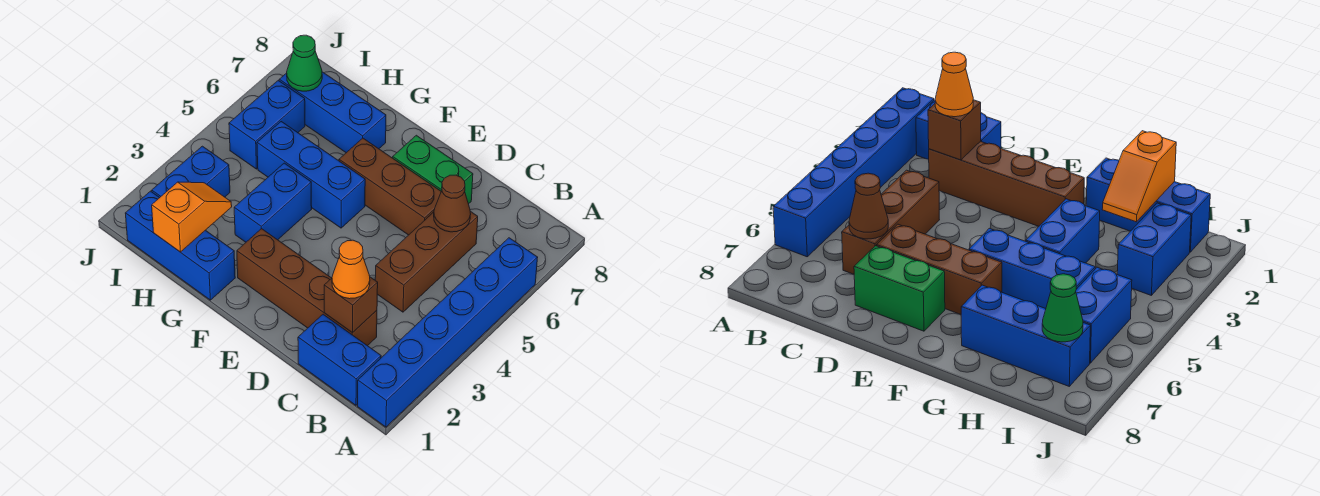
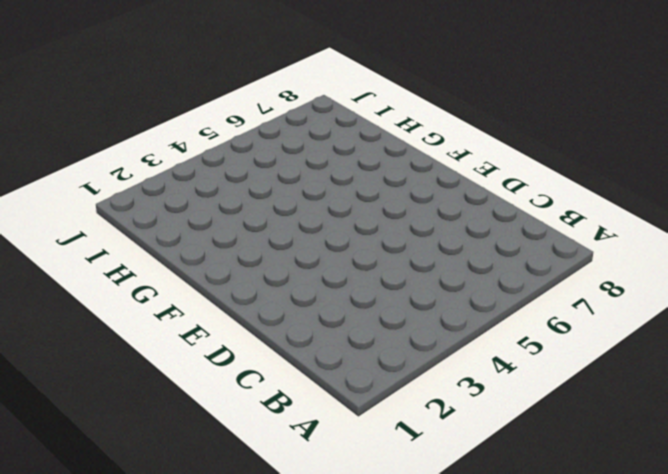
none -> blue brick A1:A6 level 1
none -> blue brick B1:C1 level 1
none -> brown brick C2:F2 level 1

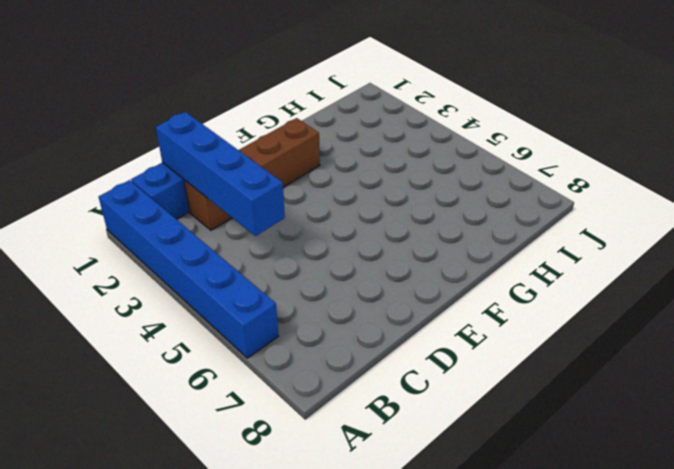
blue brick C1:C4 level 2 -> brown brick C2 level 2
none -> brown brick C4:C6 level 1
none -> brown brick D6:F6 level 1
none -> green brick D7:E7 level 1

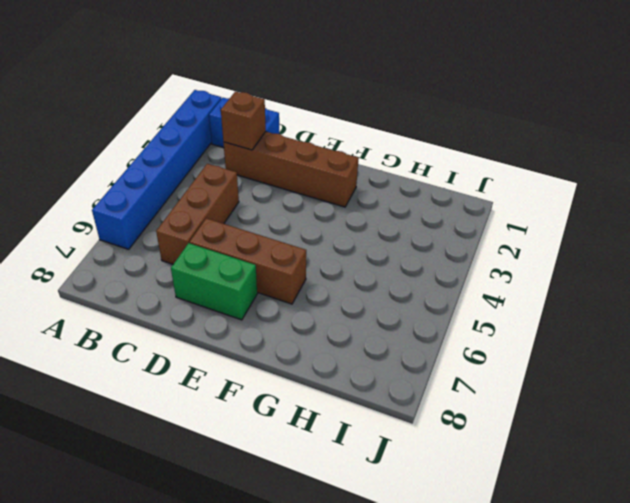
none -> blue brick F5:H5 level 1
none -> blue brick G1:I1 level 1
none -> blue brick G3:G4 level 1

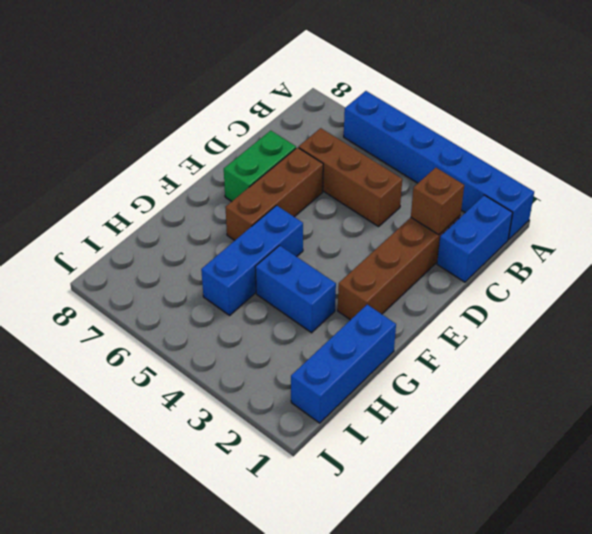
none -> blue brick G7:I7 level 1
none -> blue brick I2:I3 level 1
none -> blue brick I5:I6 level 1

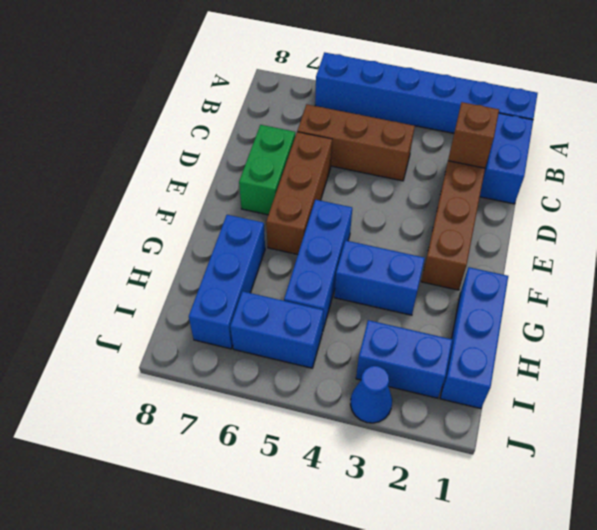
blue cone J3 level 1 -> none
none -> brown cone C6 level 2
none -> orange slope H1:H2 level 2 top 1
none -> green cone I7 level 2

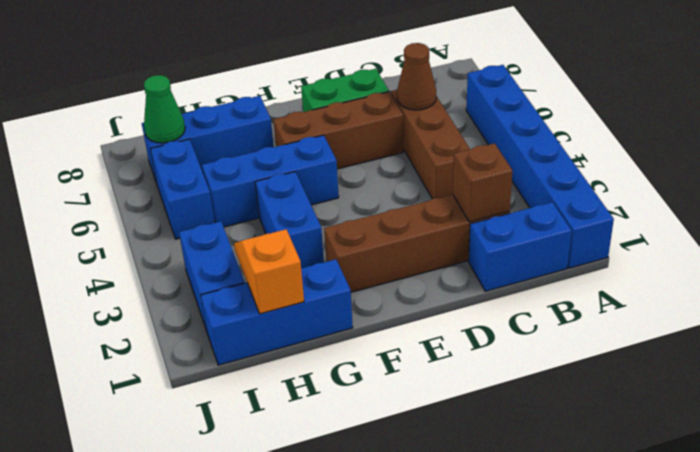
none -> orange cone C2 level 3

